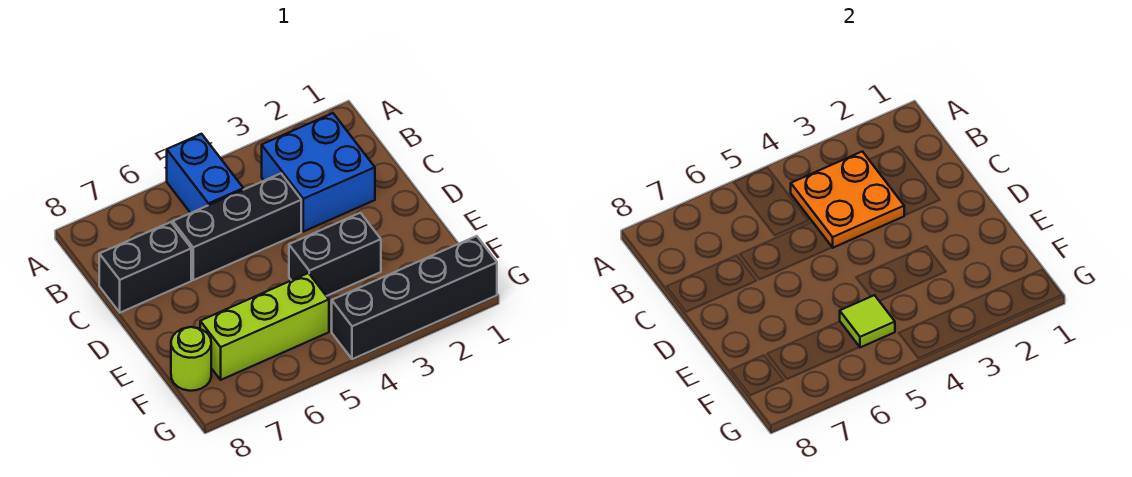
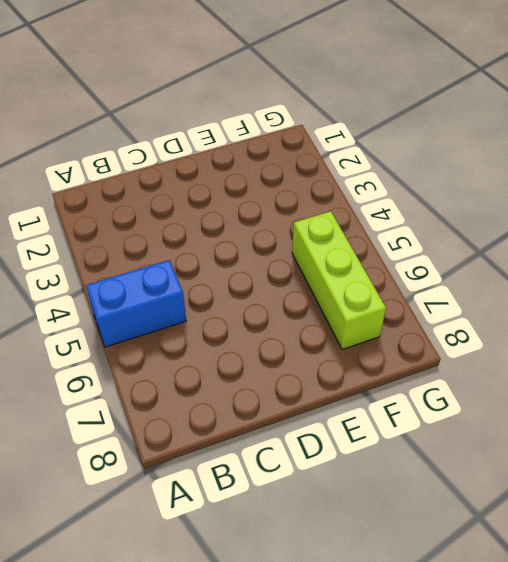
none -> blue brick B2:C3 level 1
none -> black brick C4:C6 level 1

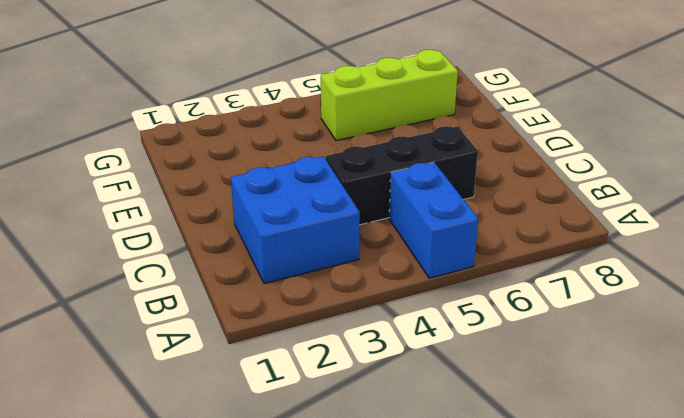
none -> black brick C7:C8 level 1
none -> black brick E3:E4 level 1

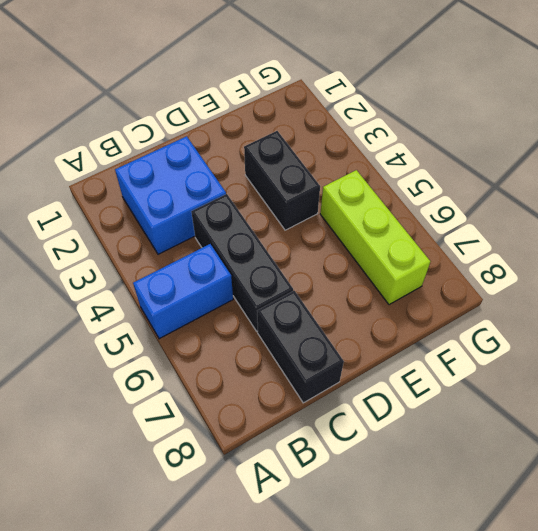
none -> lime round brick F8 level 1
none -> black brick G1:G4 level 1

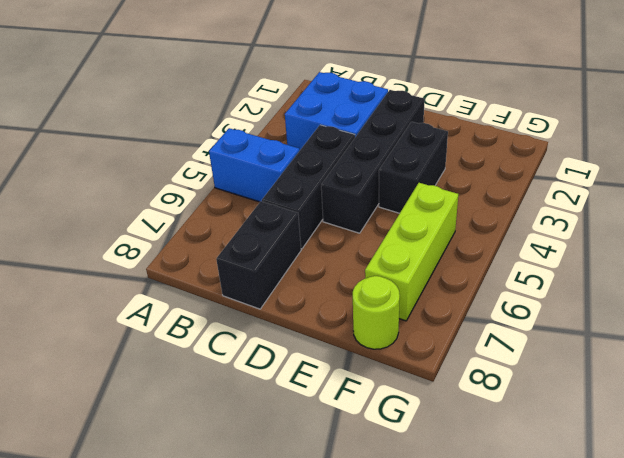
black brick D2:D5 level 1 -> black brick G1:G4 level 1
none -> orange plate B3:C4 level 2
none -> lime tile F5 level 2

